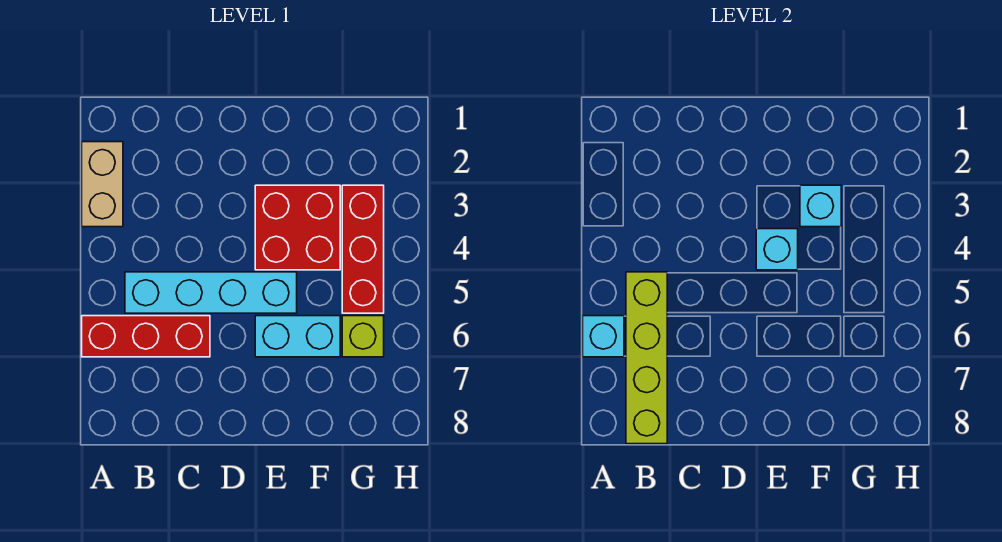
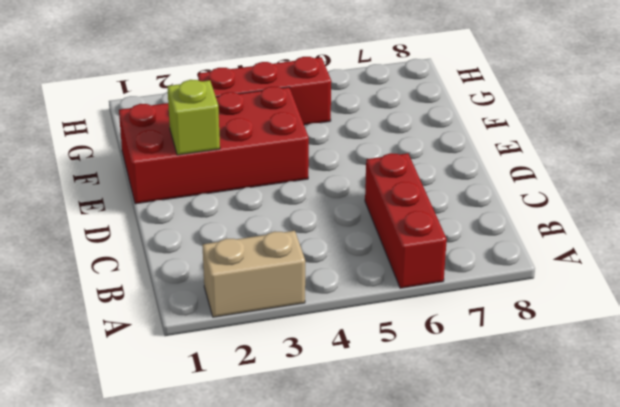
red brick E1:F4 level 1 -> red brick E3:F4 level 1
lime brick E2 level 2 -> lime brick G6 level 1
none -> cyan brick B5:E5 level 1
none -> cyan brick E6:F6 level 1

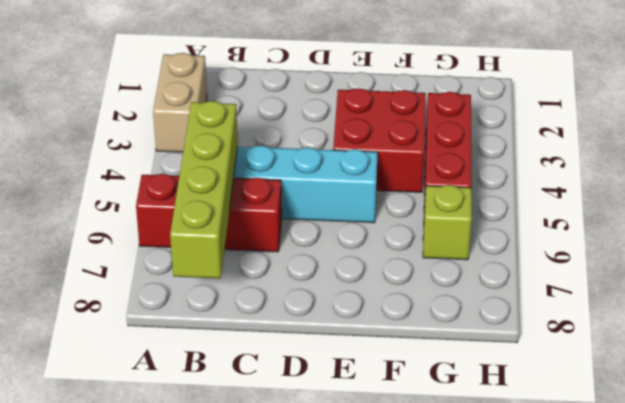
none -> cyan brick E6:F6 level 1
none -> cyan brick A6 level 2

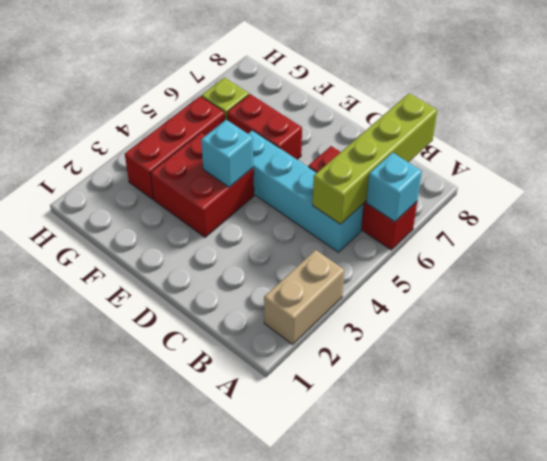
red brick E6:F6 level 1 -> cyan brick E6:F6 level 1
none -> cyan brick F3 level 2

